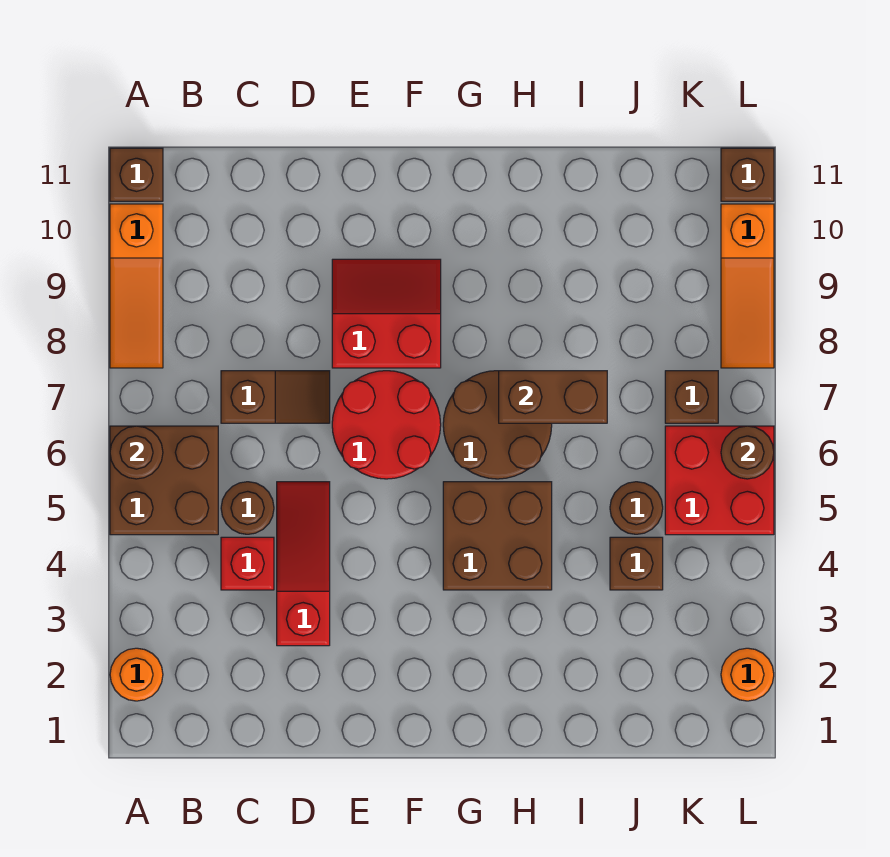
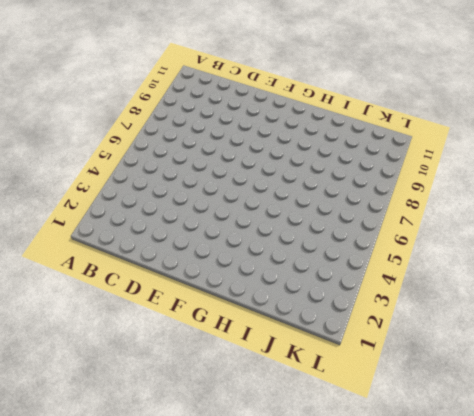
none -> orange round brick A2 level 1
none -> brown brick A5:B6 level 1
none -> orange slope A8:A10 level 1 top 10

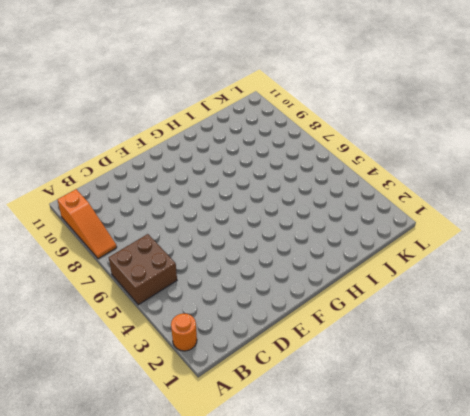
none -> brown brick A11 level 1
none -> red brick C4 level 1
none -> brown round brick C5 level 1

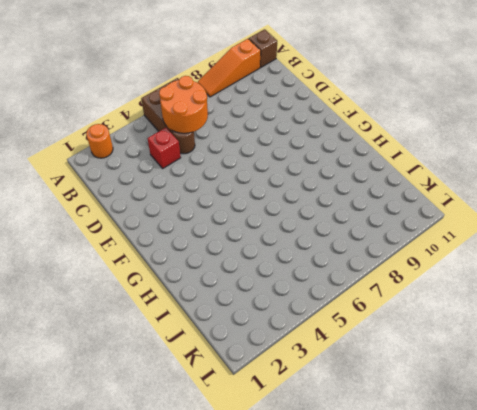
orange round brick B5:C6 level 2 -> none
none -> brown slope C7:D7 level 1 top C
none -> red slope D3:D5 level 1 top 3
none -> red round brick E6:F7 level 1

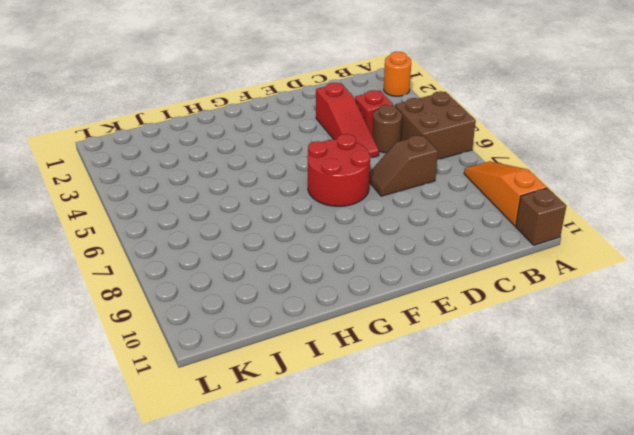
none -> red slope E8:F9 level 1 top 8
none -> brown brick G4:H5 level 1
none -> brown round brick G6:H7 level 1

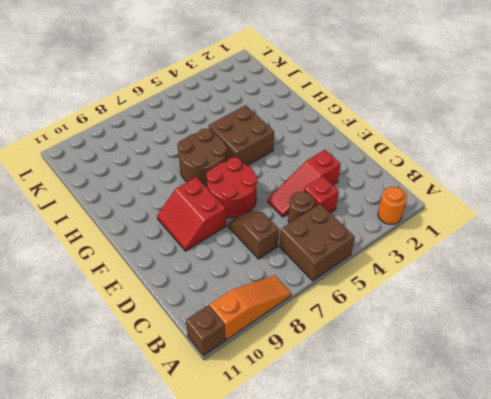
none -> brown brick J4 level 1
none -> brown round brick J5 level 1
none -> red brick K5:L6 level 1

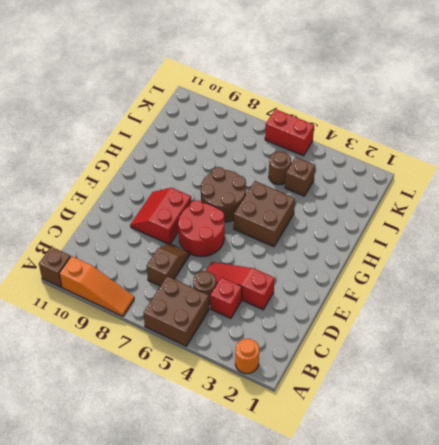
red brick L5:L6 level 1 -> red brick K5:L6 level 1
none -> brown brick K7 level 1
none -> orange round brick L2 level 1
none -> orange slope L8:L10 level 1 top 10

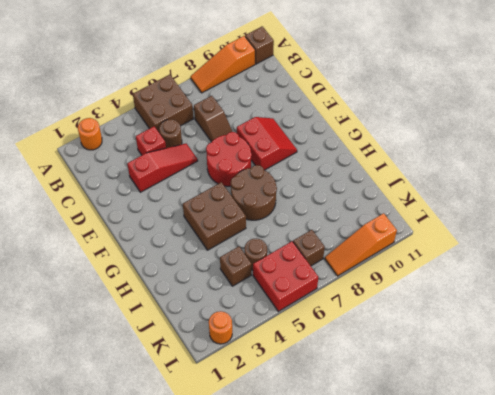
none -> brown brick L11 level 1
none -> brown round brick A6 level 2
none -> brown brick H7:I7 level 2

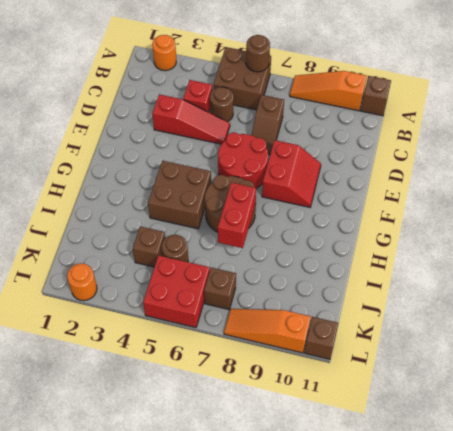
red brick H7:I7 level 2 -> brown brick H7:I7 level 2
none -> brown round brick L6 level 2

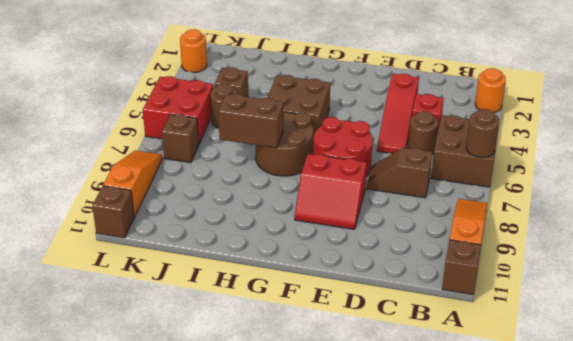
none -> brown round brick L6 level 2

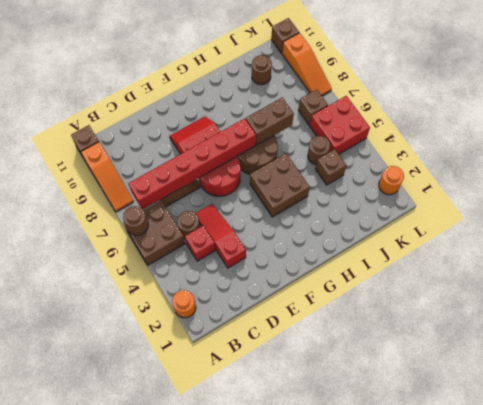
red brick B7:G7 level 2 -> none
brown round brick J10 level 1 -> brown round brick L6 level 2

